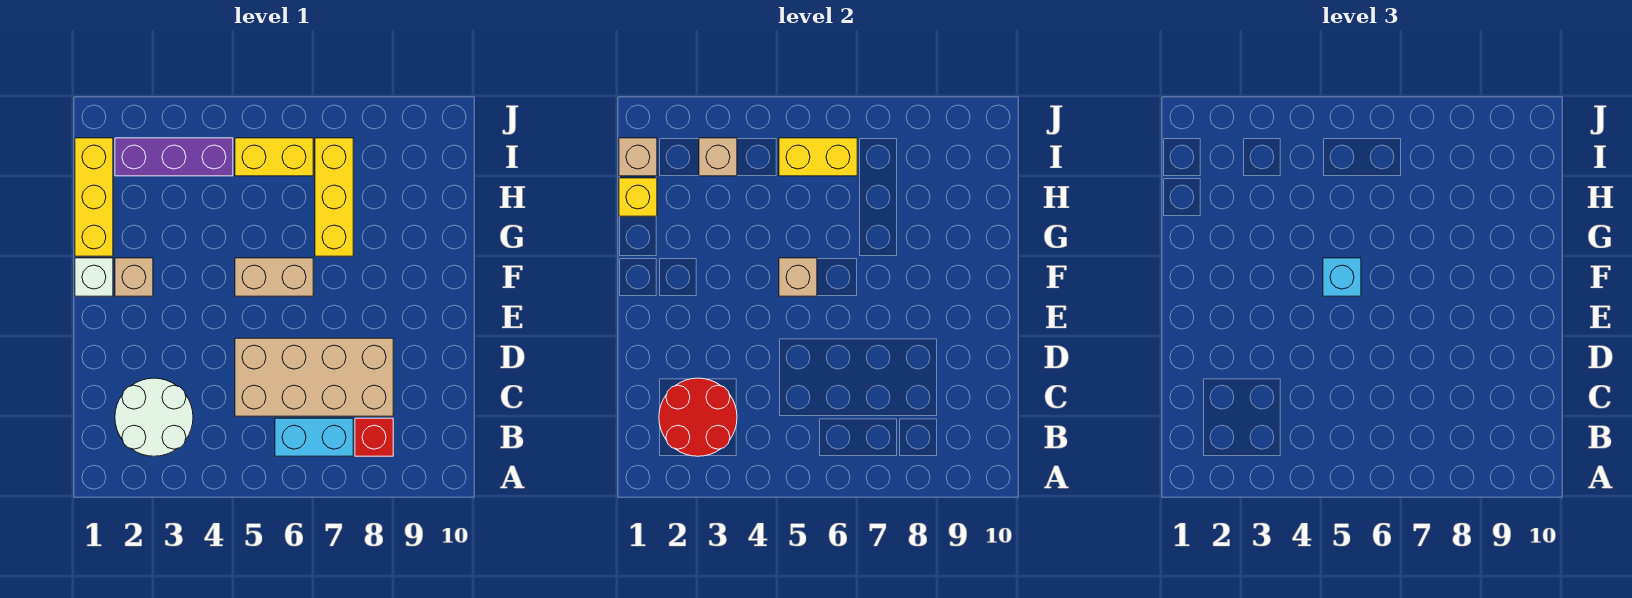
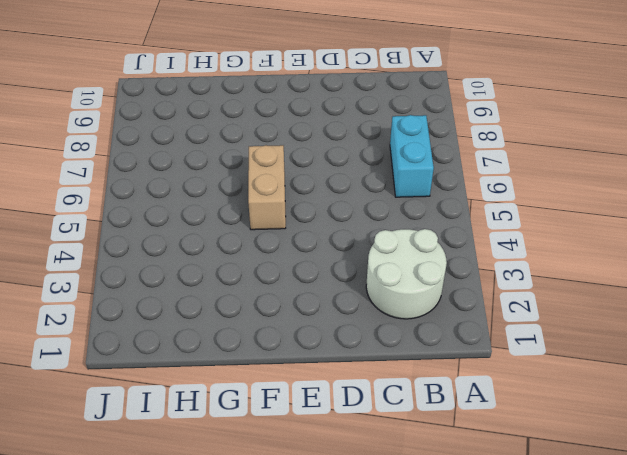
none -> red brick B8 level 1
none -> tan brick C5:D8 level 1
none -> white brick F1 level 1

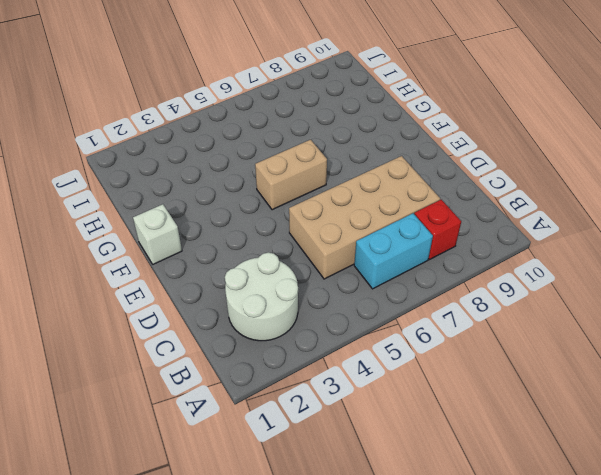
none -> tan brick F2 level 1
none -> yellow brick G1:I1 level 1
none -> yellow brick G7:I7 level 1

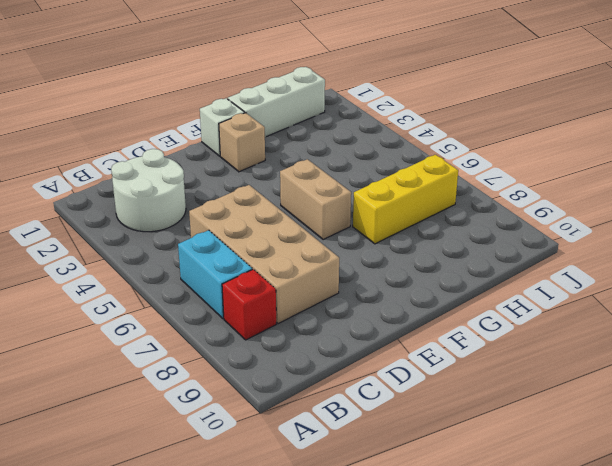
white brick G1:I1 level 1 -> yellow brick G1:I1 level 1
none -> purple brick I2:I4 level 1
none -> yellow brick I5:I6 level 1
none -> red round brick B2:C3 level 2

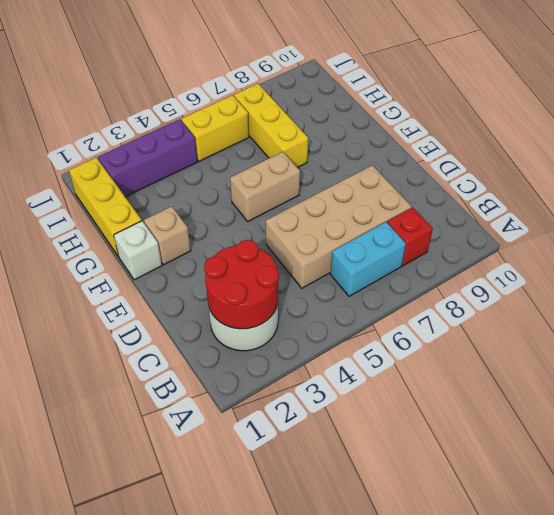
none -> tan brick F5 level 2
none -> yellow brick H1 level 2
none -> tan brick I1 level 2

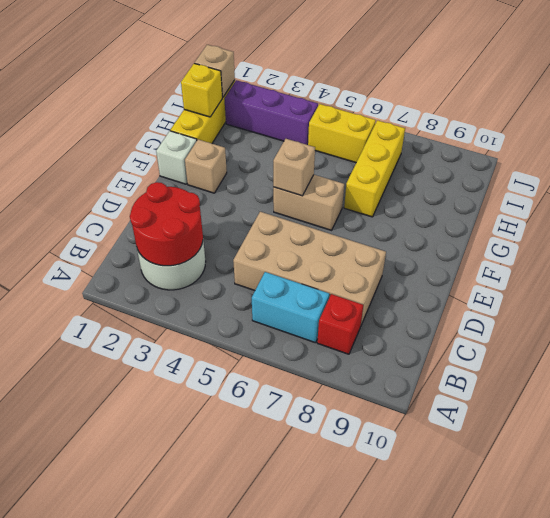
none -> tan brick I3 level 2
none -> yellow brick I5:I6 level 2
none -> cyan brick F5 level 3

